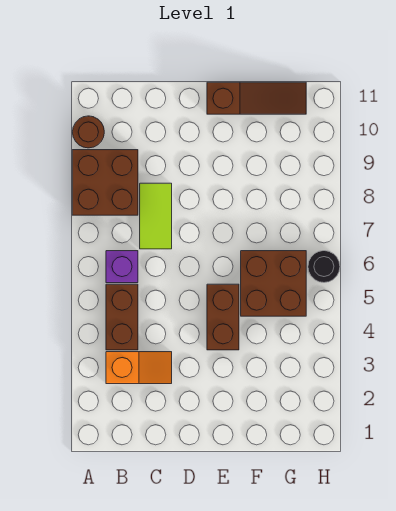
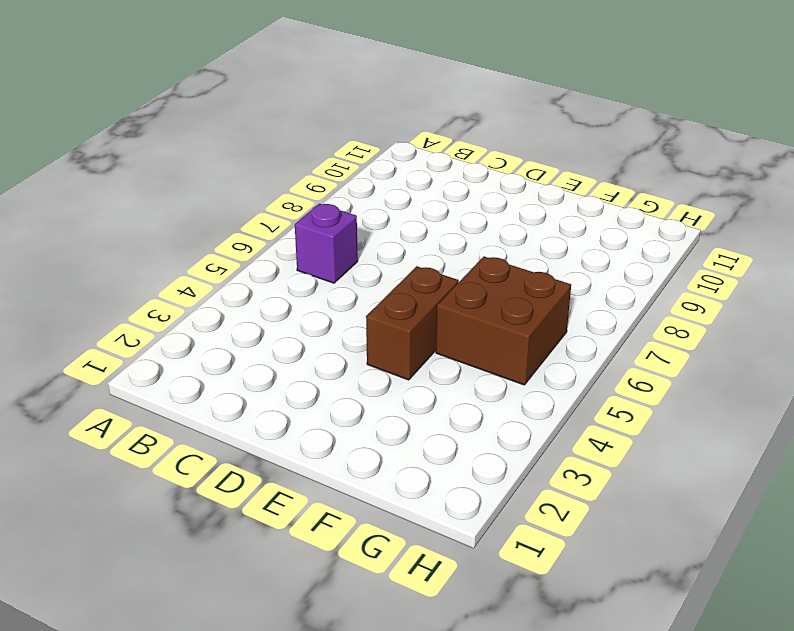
none -> brown brick A8:B9 level 1
none -> brown round brick A10 level 1

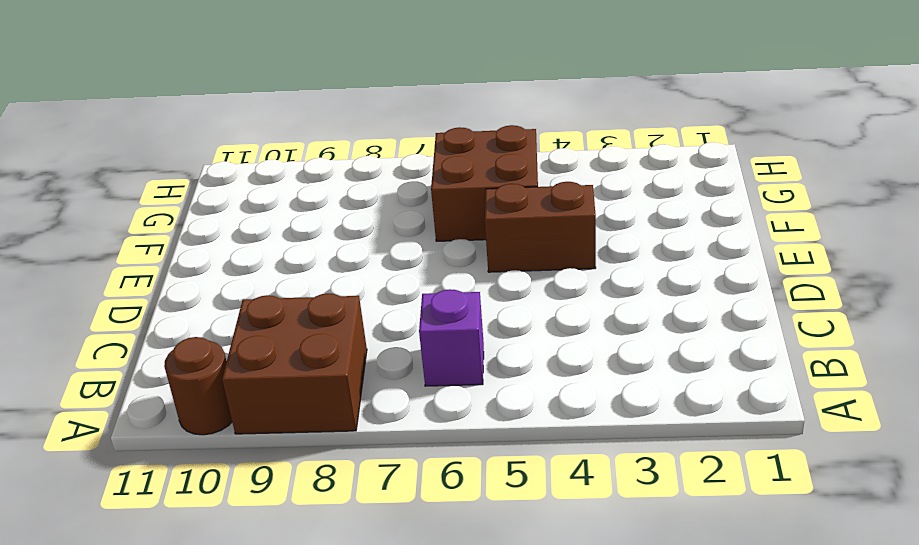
none -> orange slope B3:C3 level 1 top B
none -> brown brick B4:B5 level 1

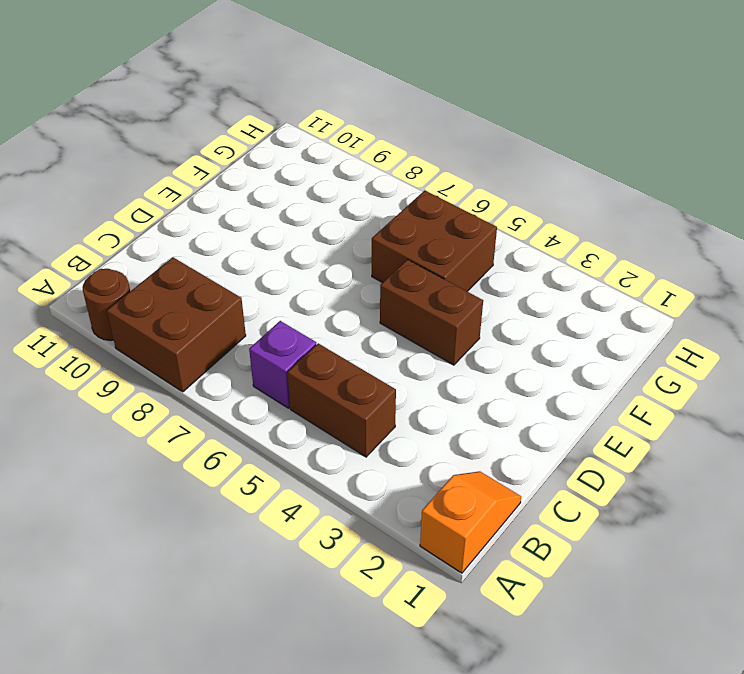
orange slope A1:B1 level 1 top A -> orange slope B3:C3 level 1 top B
none -> lime tile C7:C8 level 1
none -> brown slope E11:G11 level 1 top E

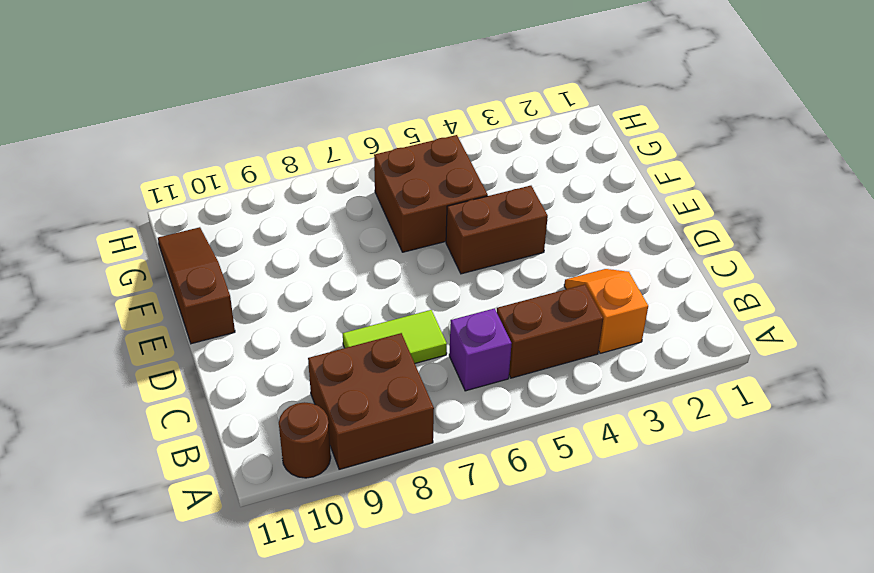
none -> black round brick H6 level 1

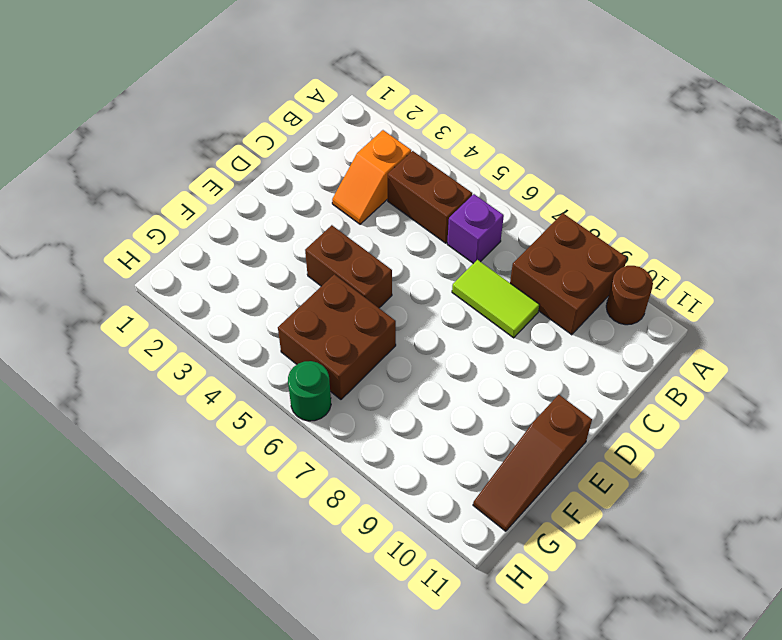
green round brick H6 level 1 -> black round brick H6 level 1

